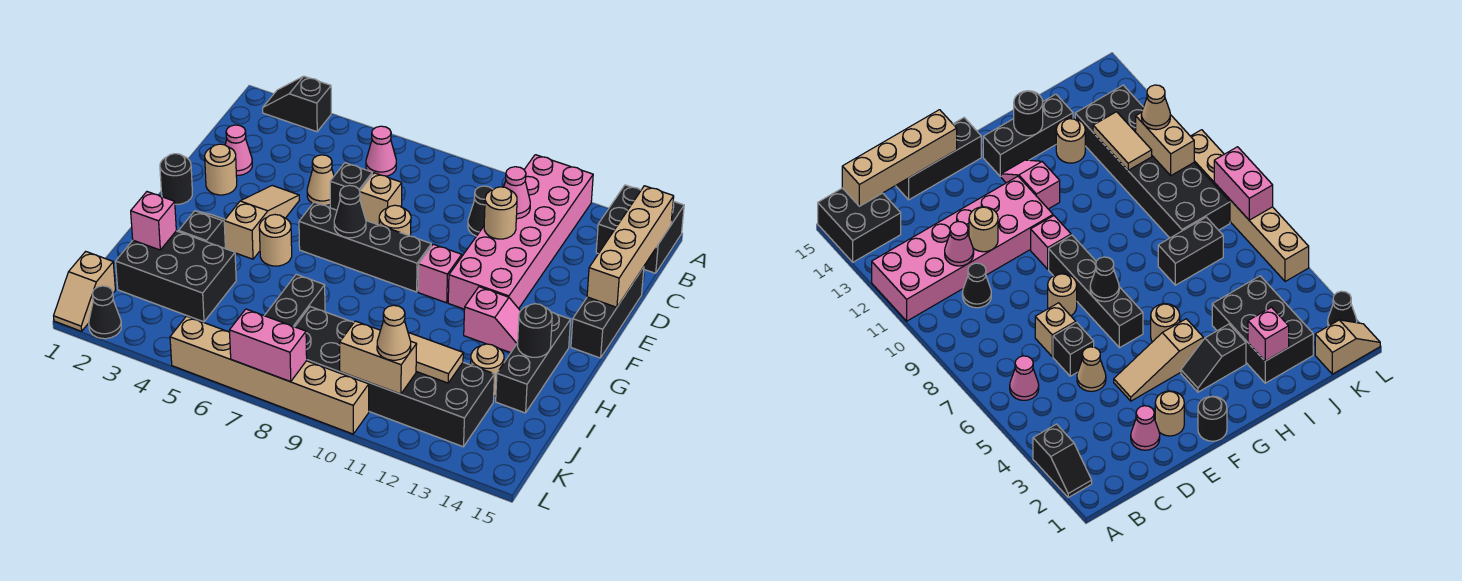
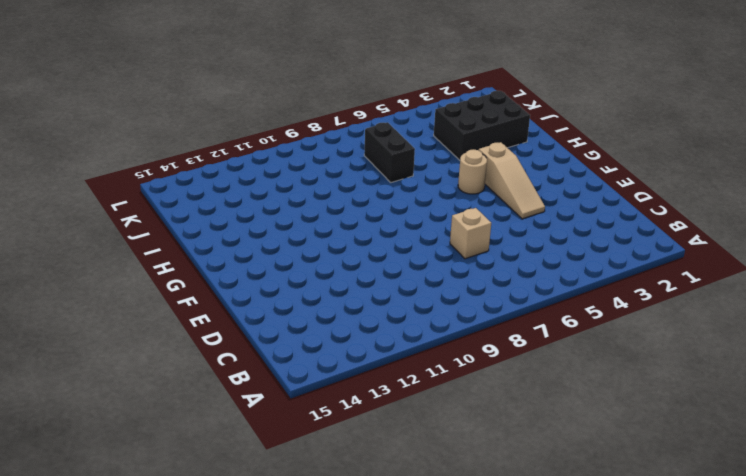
none -> black slope A2:A3 level 1 top 3
none -> pink brick A11:F12 level 1
none -> black brick A14:B15 level 1
none -> pink cone B6 level 1

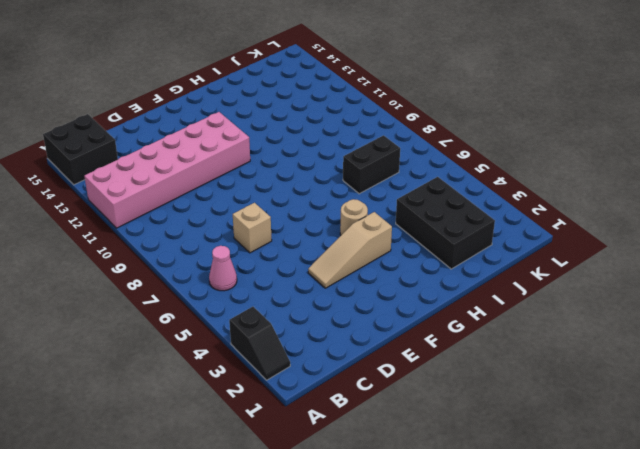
none -> black cone C10 level 1
none -> pink cone D2 level 1
none -> tan cone D5 level 1
none -> black brick D6 level 1

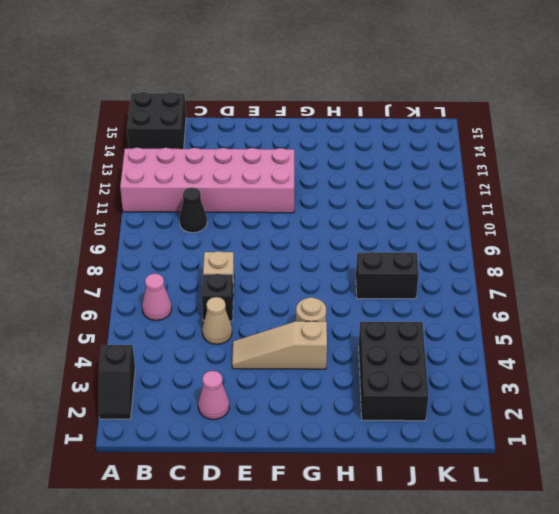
none -> black brick D15:F15 level 1
none -> tan round brick E2 level 1
none -> tan round brick E8 level 1
none -> black round brick F1 level 1

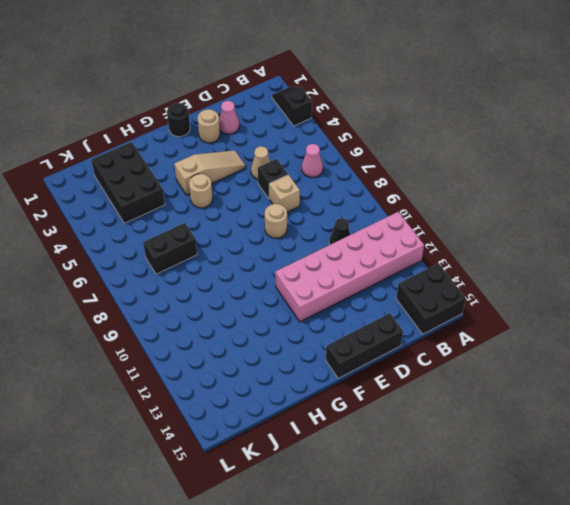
none -> black brick F6:F9 level 1
none -> pink brick F10 level 1
none -> black slope G3:H3 level 1 top H
none -> pink slope G12:G13 level 1 top 12

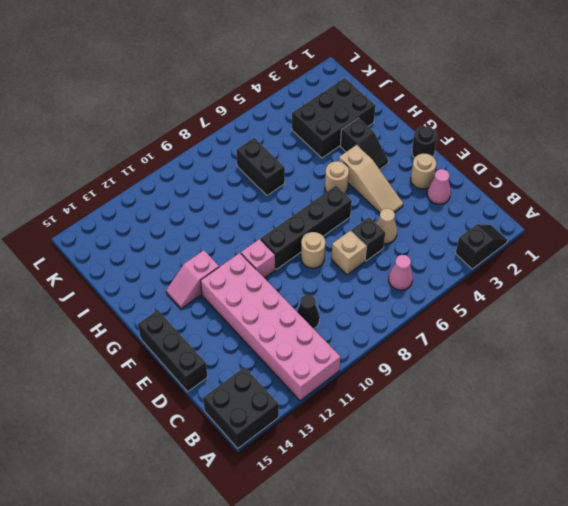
none -> black brick G14:I14 level 1
none -> tan round brick I13 level 1
none -> black brick J8:K13 level 1
none -> tan slope K1:L1 level 1 top K

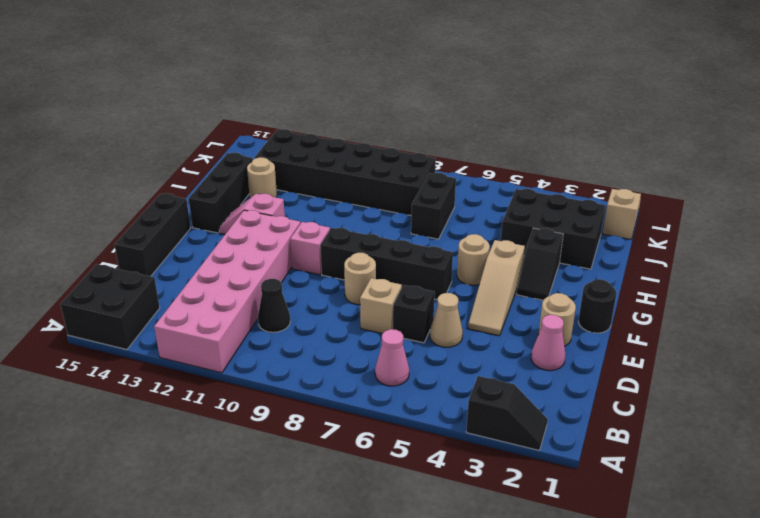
none -> black cone L2 level 1
none -> tan brick L5:L10 level 1
none -> tan brick B15:E15 level 2
none -> pink cone C11 level 2

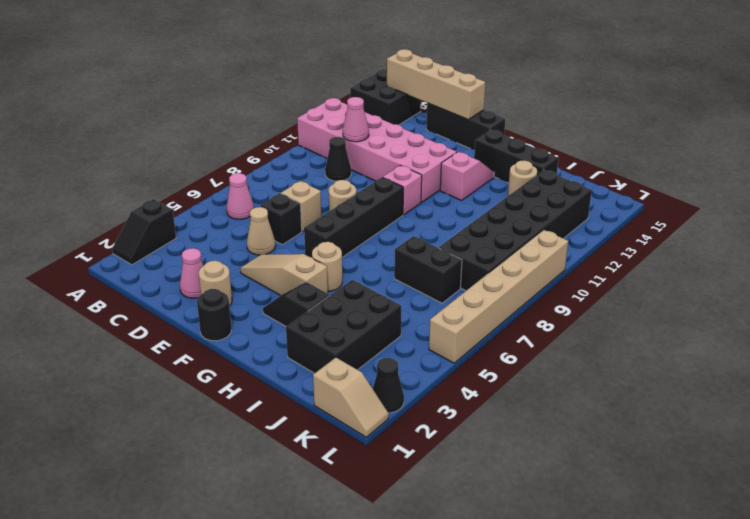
none -> tan round brick D11 level 2
none -> black cone F7 level 2
none -> black round brick H14 level 2
none -> pink brick I2 level 2

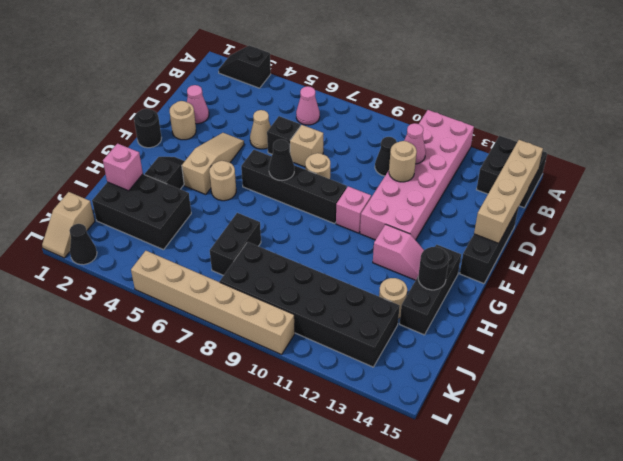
none -> tan tile J11:J12 level 2
none -> tan brick K10:K11 level 2
none -> pink brick L7:L8 level 2
none -> tan cone K11 level 3

